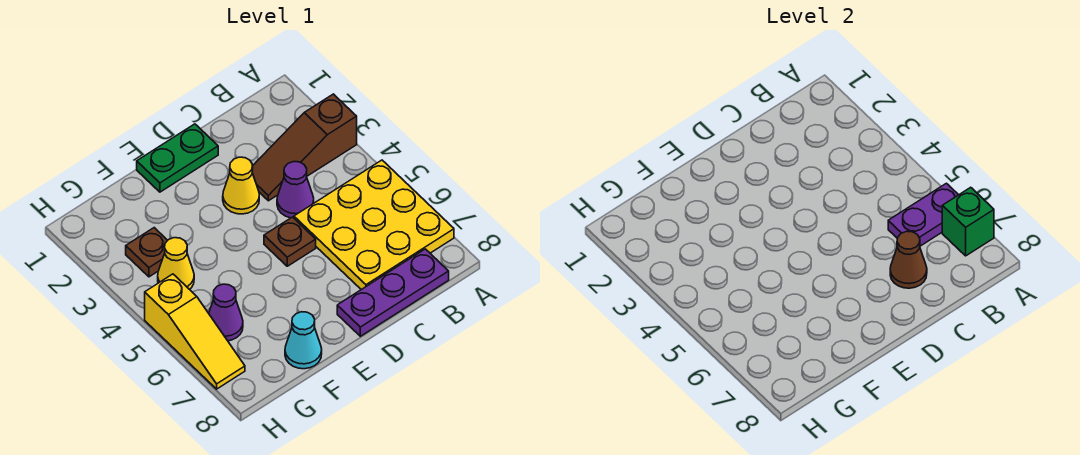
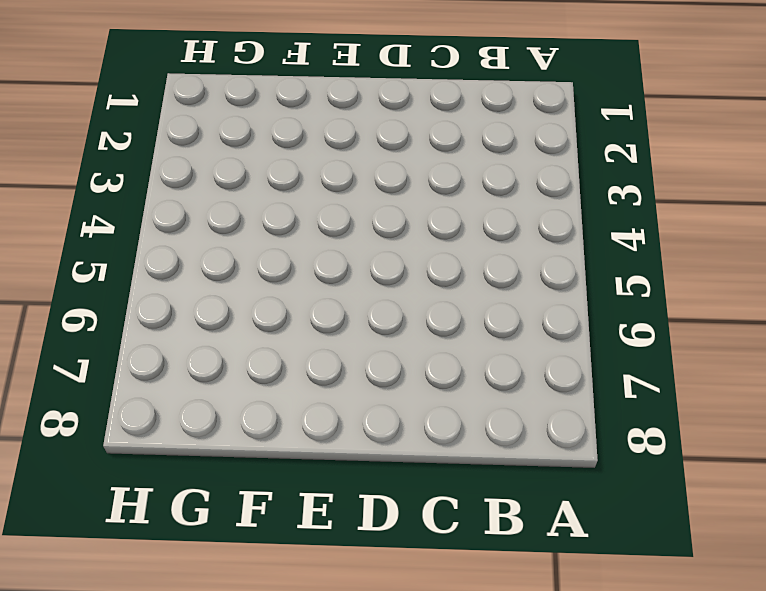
none -> brown slope A3:C3 level 1 top A
none -> yellow plate A5:C7 level 1
none -> purple plate B8:D8 level 1

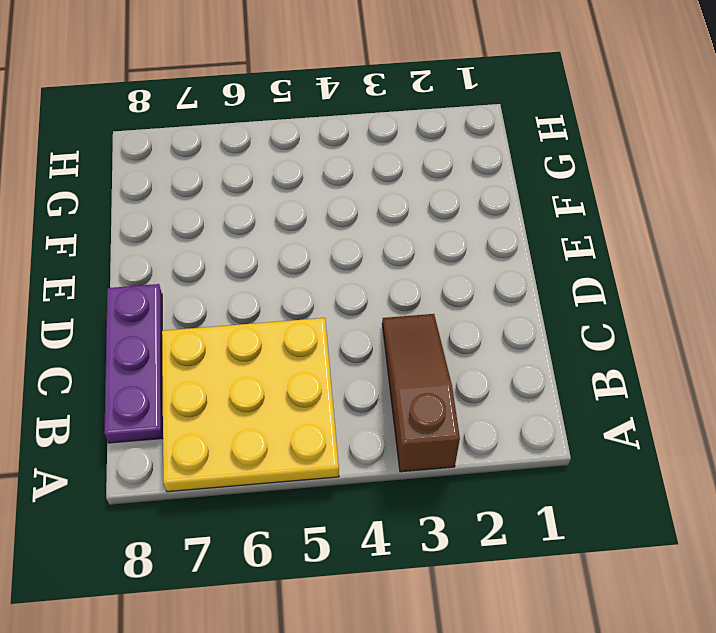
none -> purple cone C4 level 1
none -> green plate D1:E1 level 1
none -> yellow cone D3 level 1

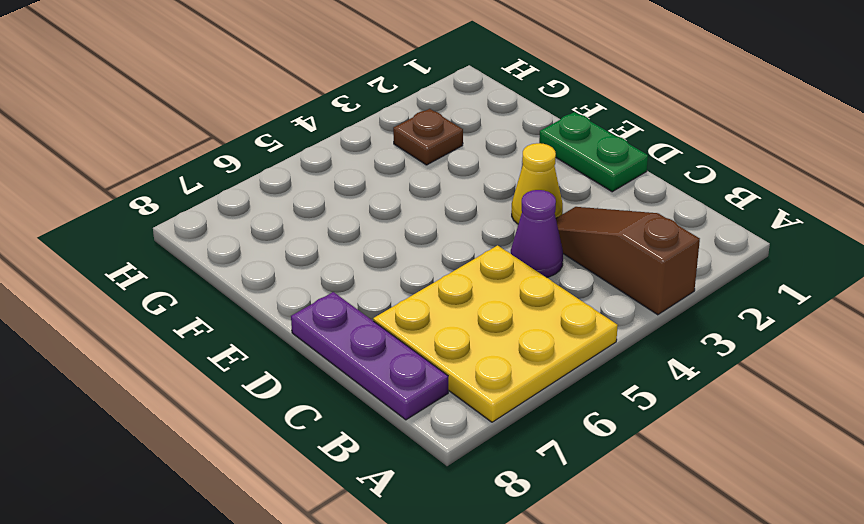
none -> brown plate D5 level 1
none -> cyan cone F8 level 1
none -> yellow cone G4 level 1

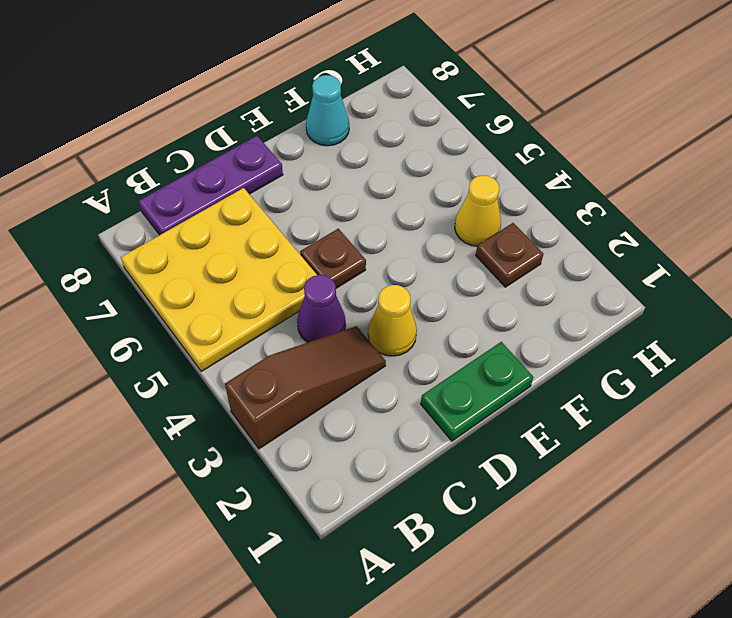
none -> purple cone G6 level 1
none -> yellow slope H5:H7 level 1 top 5
none -> purple plate A6:B6 level 2

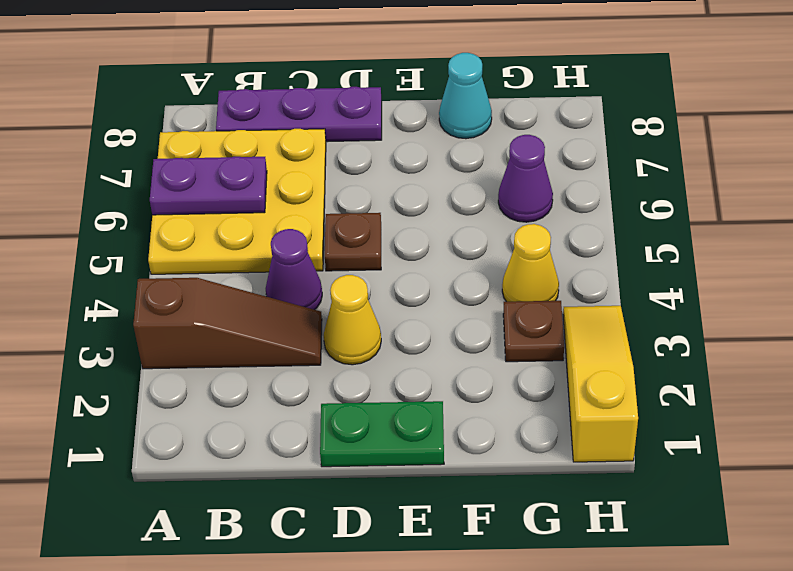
yellow slope H1:H3 level 1 top 1 -> yellow slope H5:H7 level 1 top 5
none -> green brick A7 level 2
none -> brown cone C7 level 2

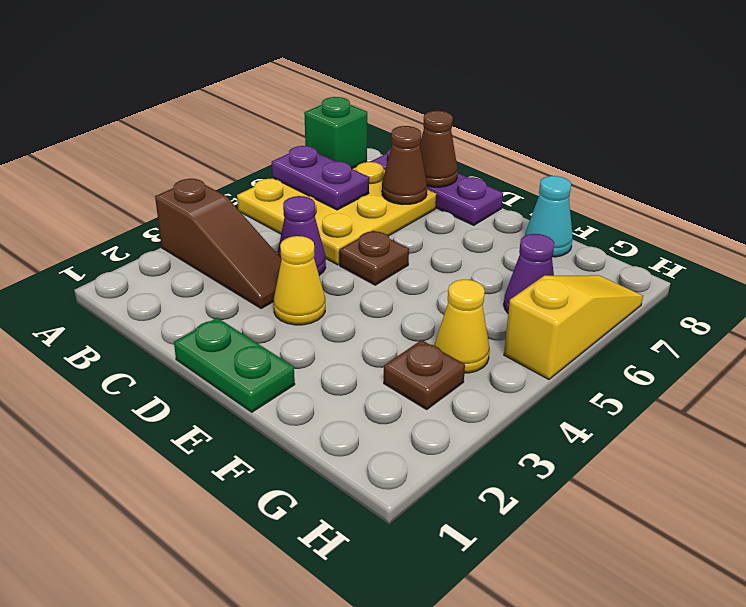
brown cone C8 level 2 -> none

